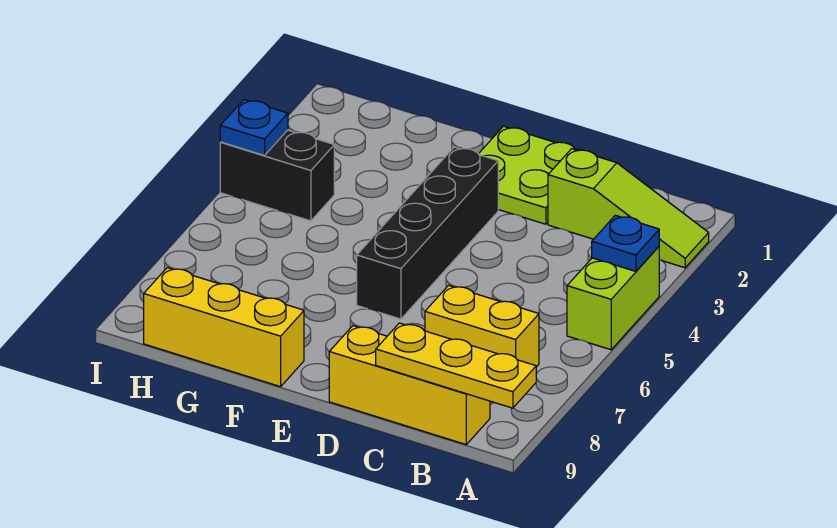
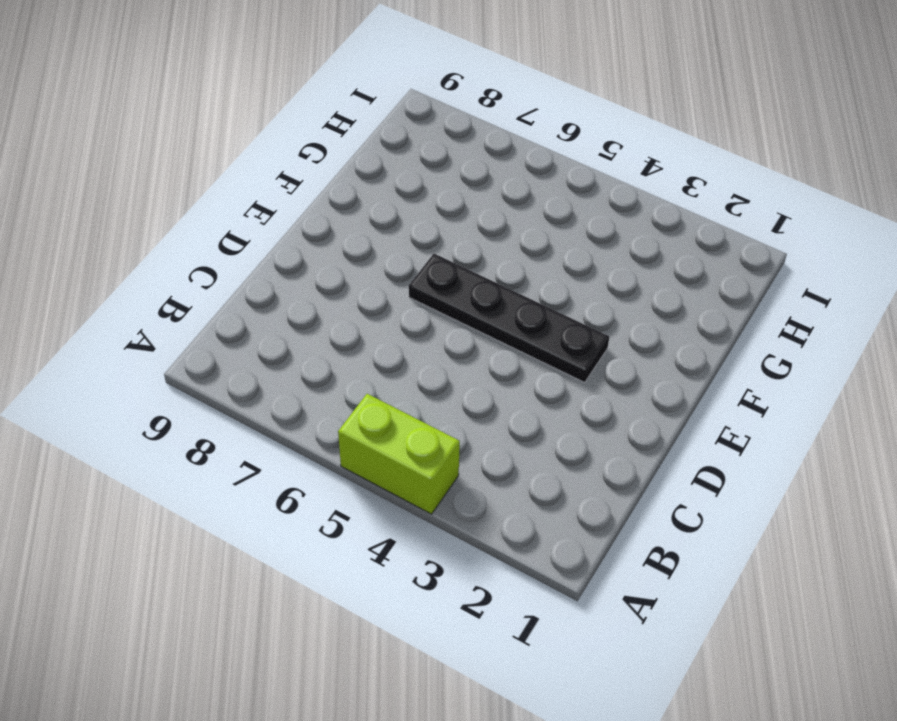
black plate E3:E6 level 1 -> black brick E3:E6 level 1
none -> lime slope A2:C2 level 1 top C
none -> yellow brick B7:C7 level 1

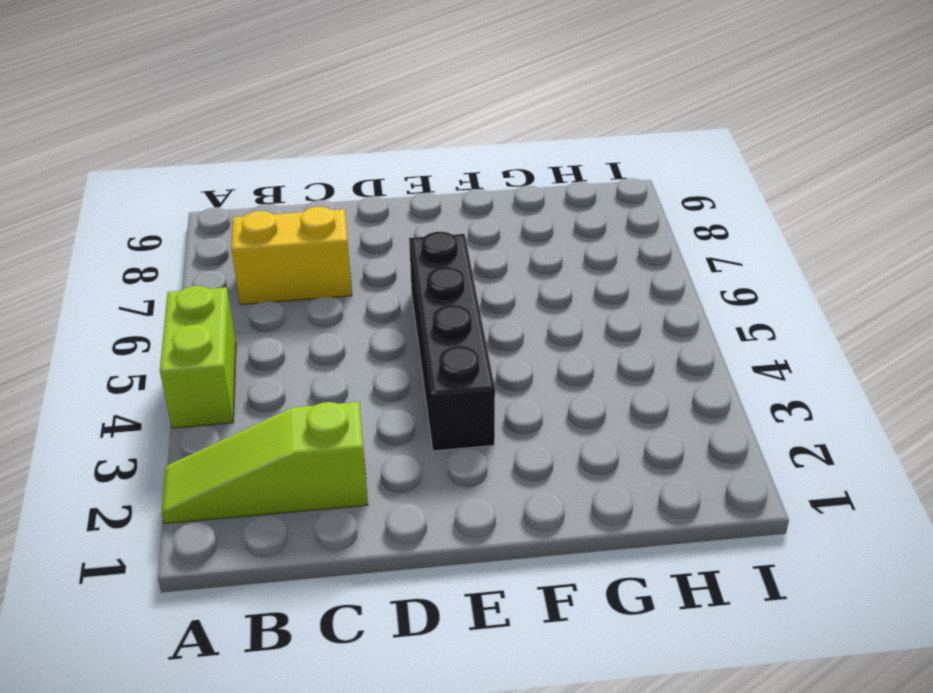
none -> yellow brick B9:D9 level 1
none -> lime plate D1:E2 level 1

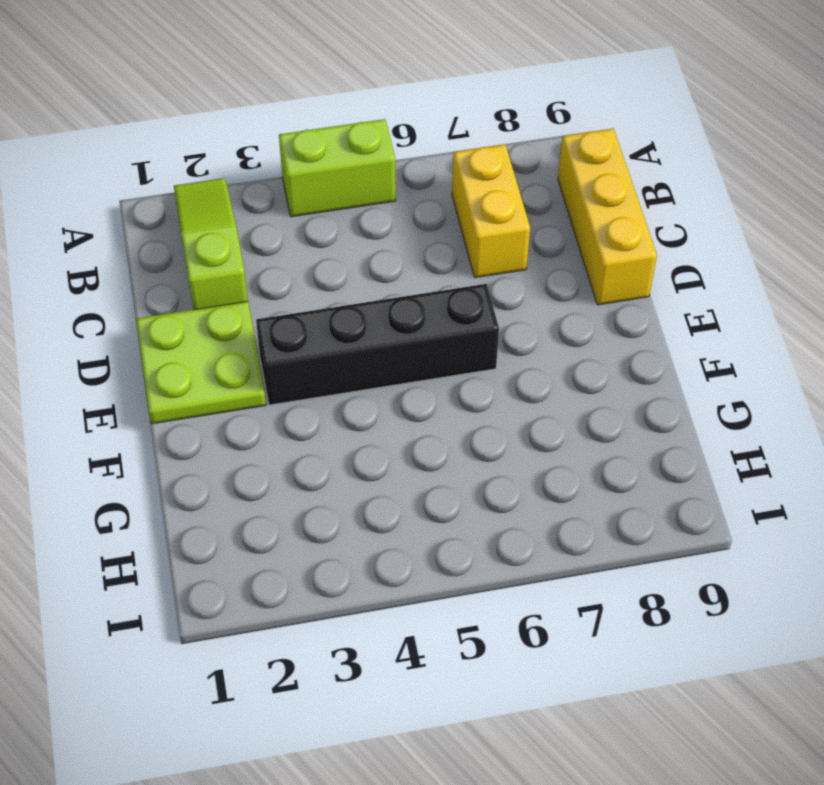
none -> yellow brick F9:H9 level 1
none -> black brick H4:I4 level 1

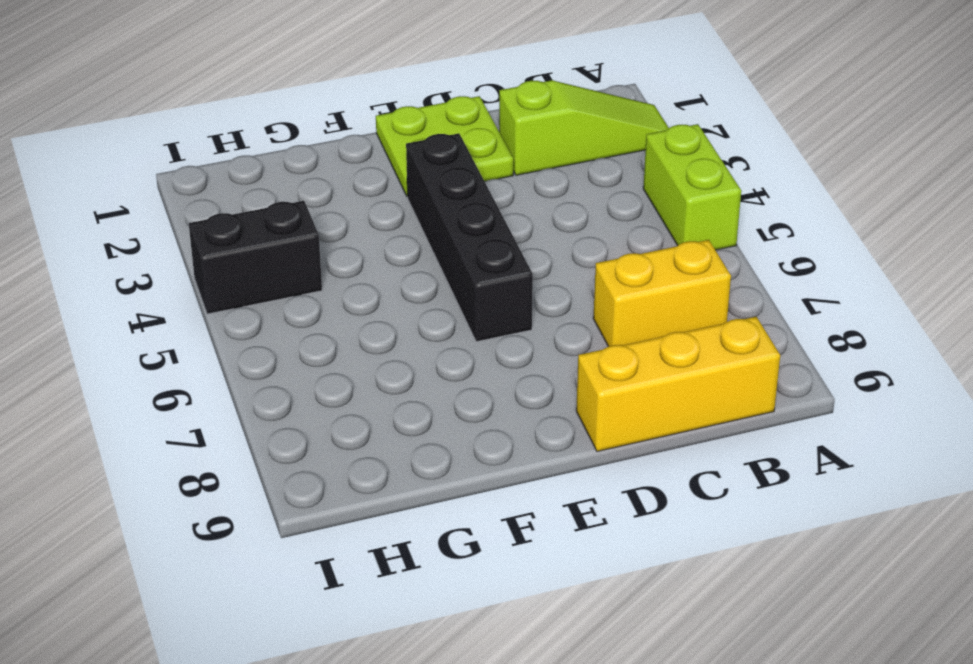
none -> yellow brick F9:H9 level 1
none -> blue plate A4 level 2

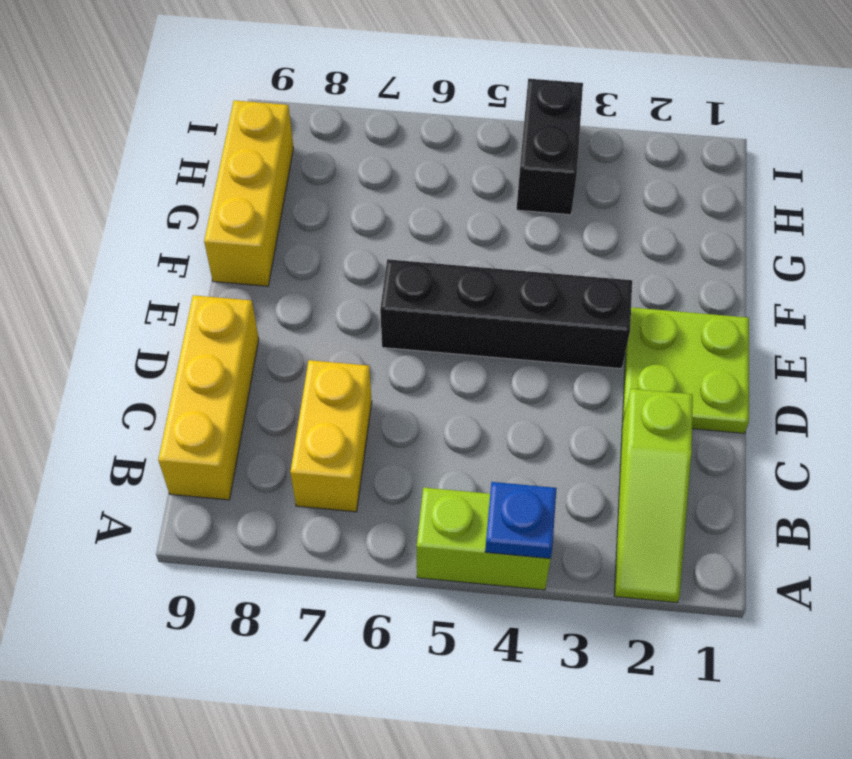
none -> yellow plate A9:C9 level 2
none -> blue plate I4 level 2

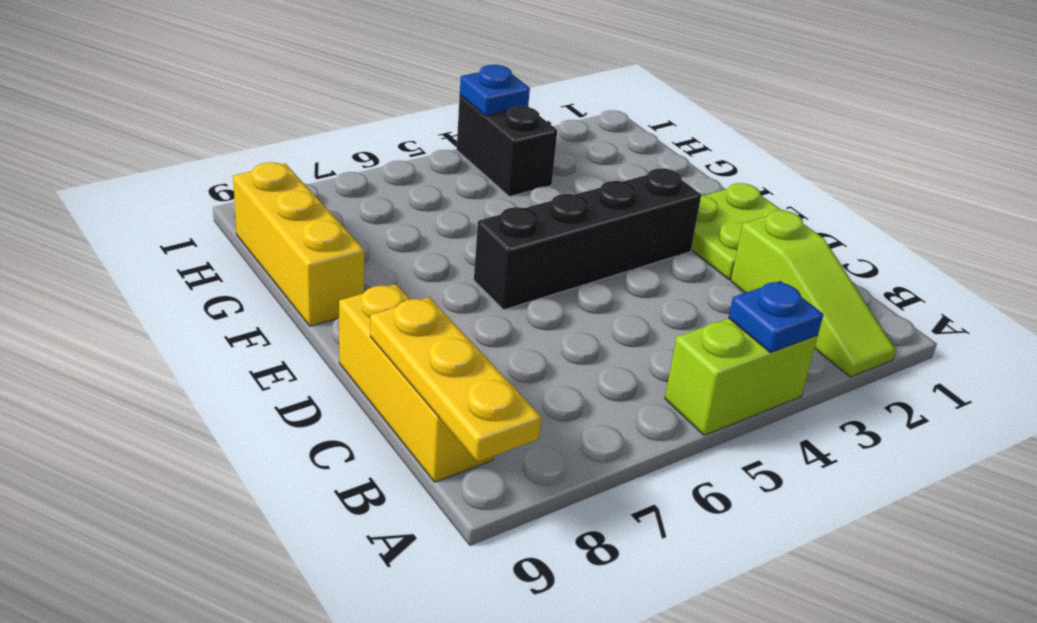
none -> yellow brick B7:C7 level 1

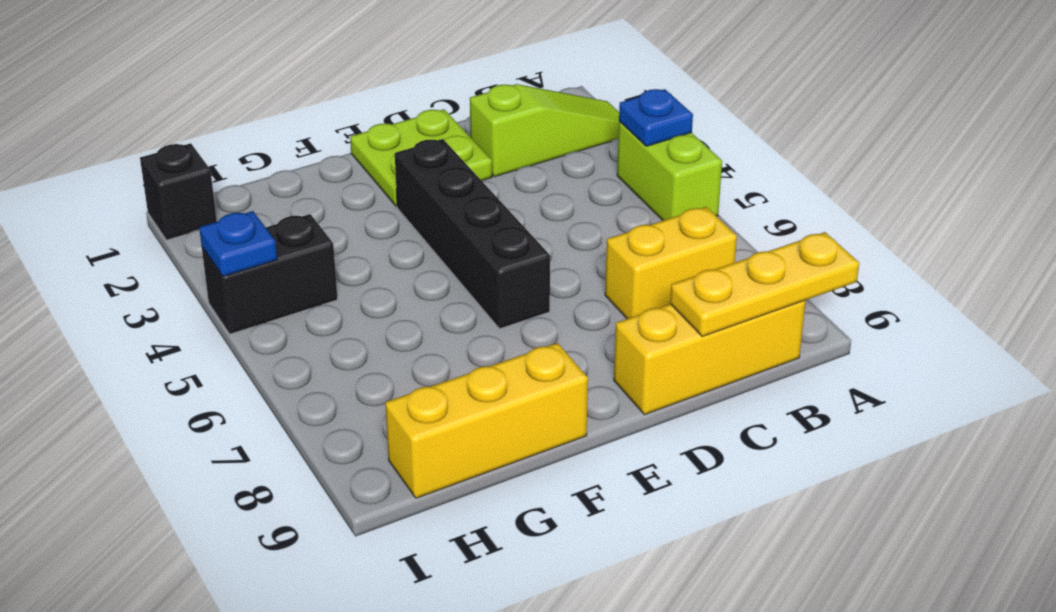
black brick I1 level 1 -> none

